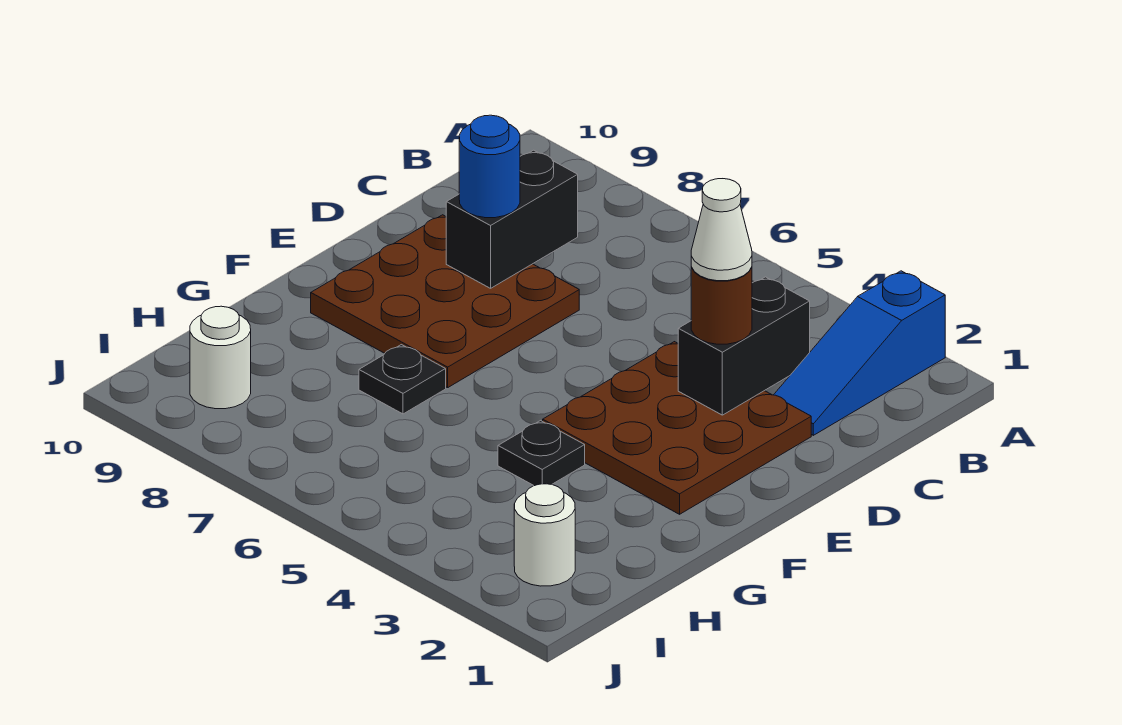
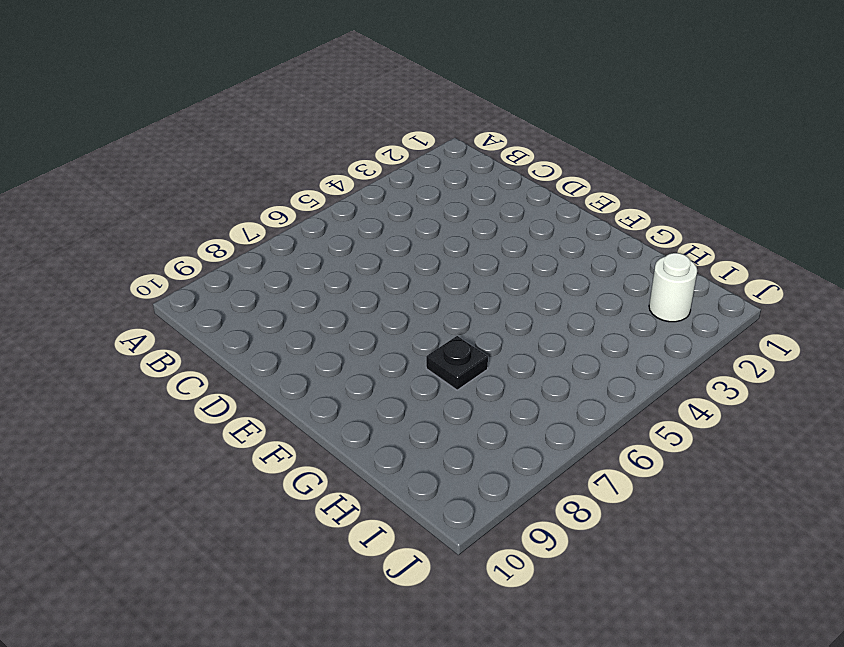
none -> blue slope A2:C2 level 1 top A
none -> brown plate D2:F4 level 1
none -> brown plate D7:F9 level 1

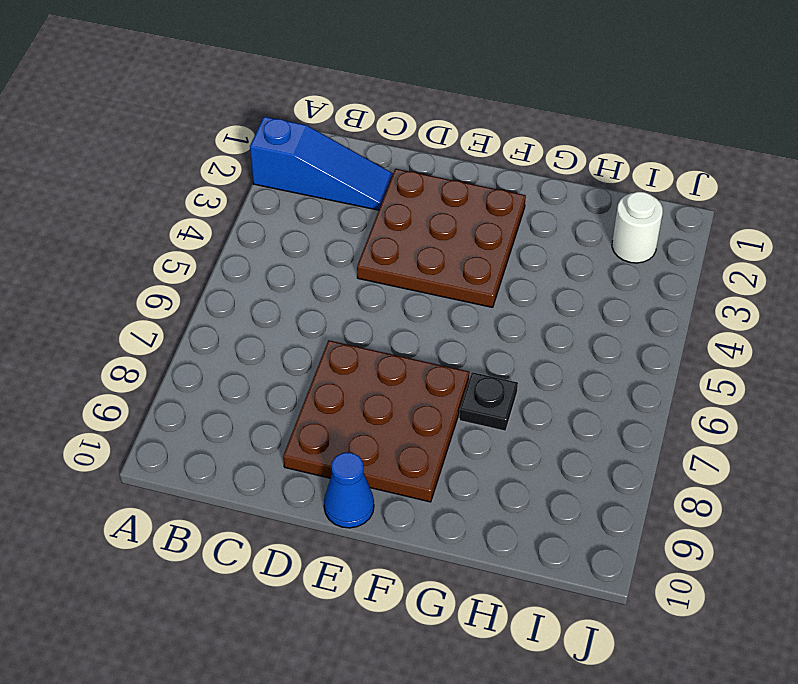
blue cone E10 level 1 -> none
none -> black plate G4 level 1
none -> white round brick I9 level 1
none -> black brick C3:D3 level 2

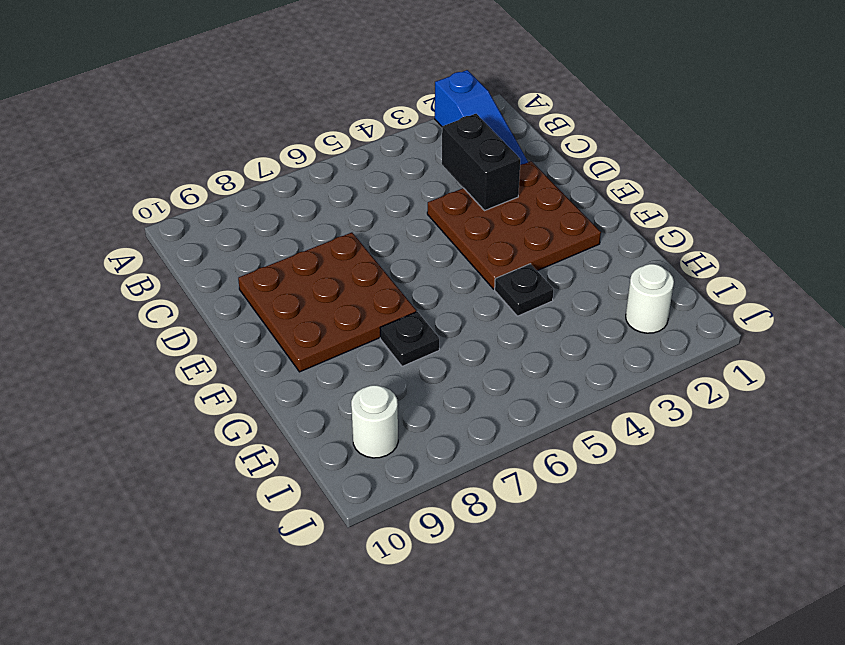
none -> black brick C8:D8 level 2
none -> brown round brick D3 level 3
none -> blue round brick D8 level 3

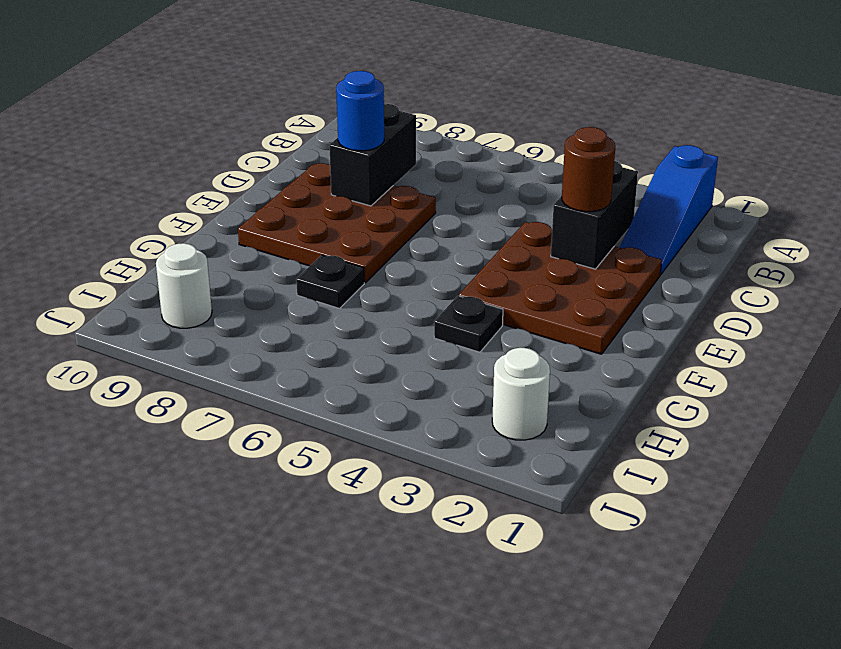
none -> white cone D3 level 4

